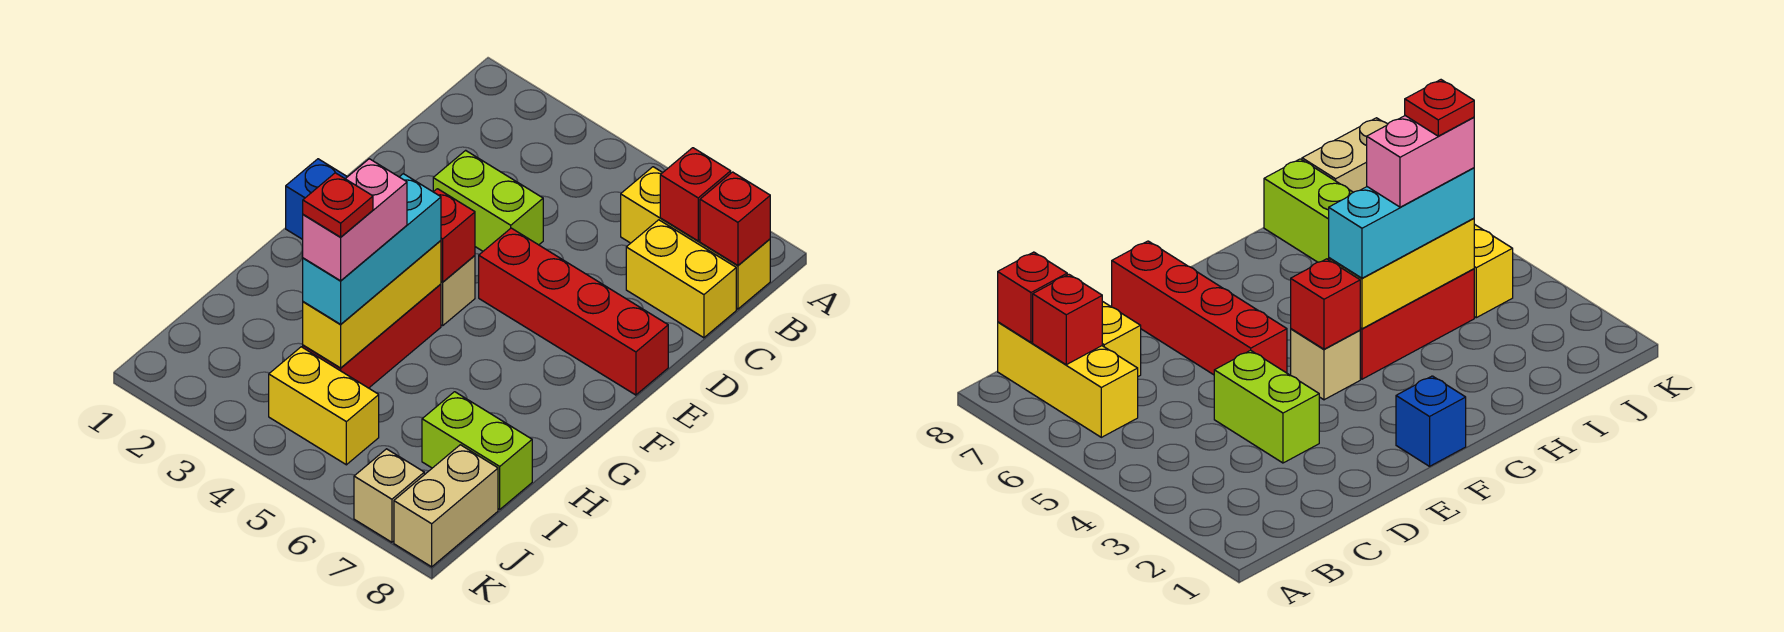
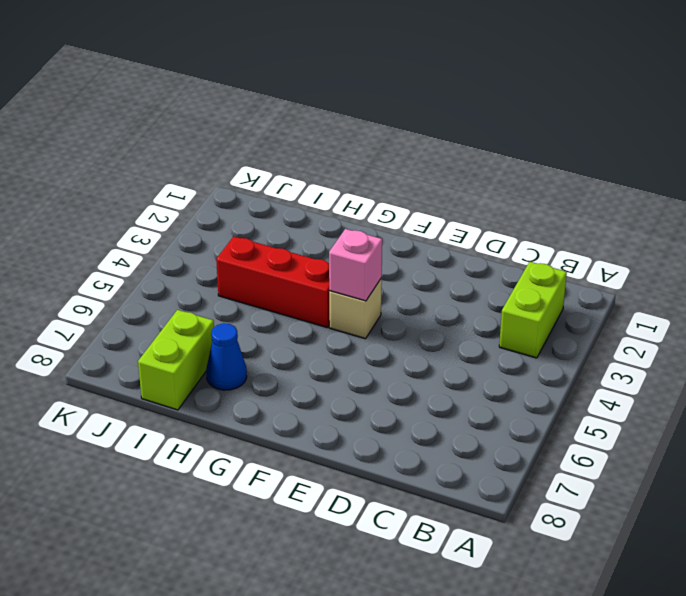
lime brick B2:B3 level 1 -> lime brick D3:D4 level 1
pink brick F4 level 2 -> red brick F4 level 2
blue cone H7 level 1 -> none
none -> yellow brick B6:B8 level 1
none -> yellow brick C7:C8 level 1
none -> red brick E5:E8 level 1

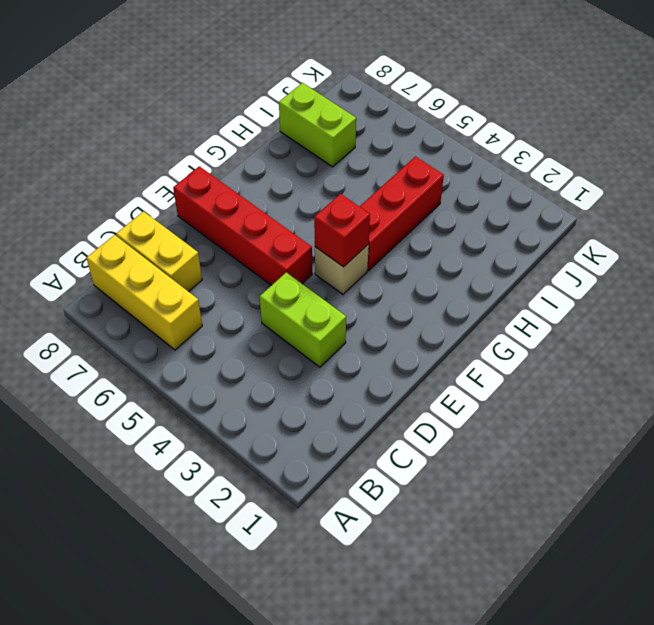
none -> blue brick F1 level 1
none -> yellow brick J4:J5 level 1
none -> tan brick J8:K8 level 1

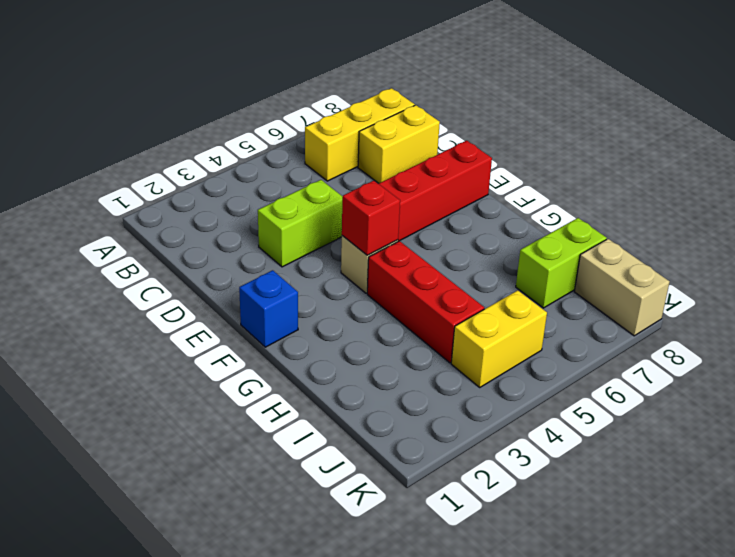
none -> tan brick K7 level 1
none -> red brick B7 level 2
none -> red brick B8 level 2

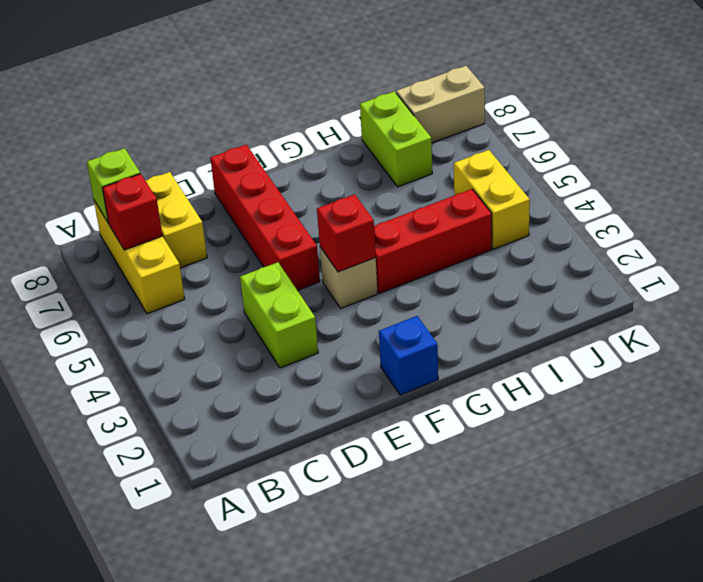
lime brick B8 level 2 -> red brick B8 level 2
none -> tan brick K7 level 1
none -> yellow brick G4:I4 level 2
none -> cyan brick G4:I4 level 3

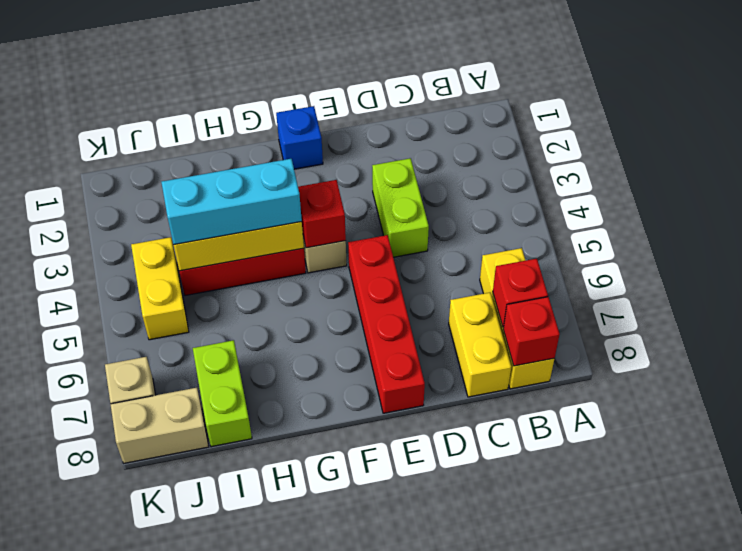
none -> pink brick H4:I4 level 4
none -> red plate I4 level 5

